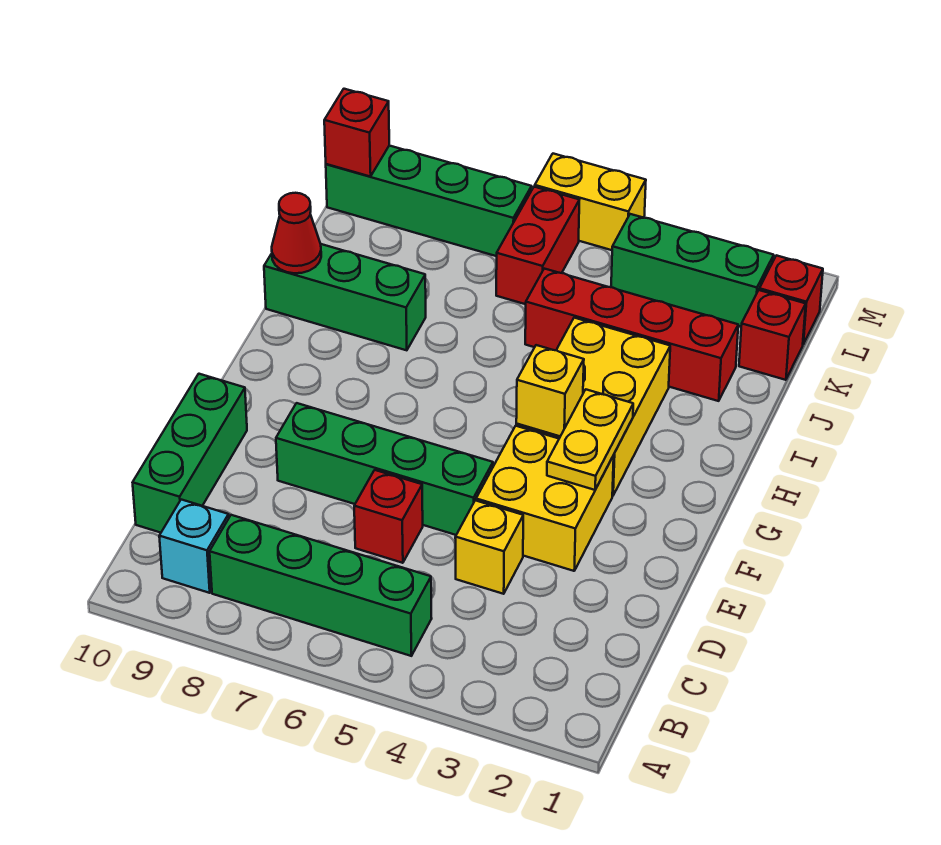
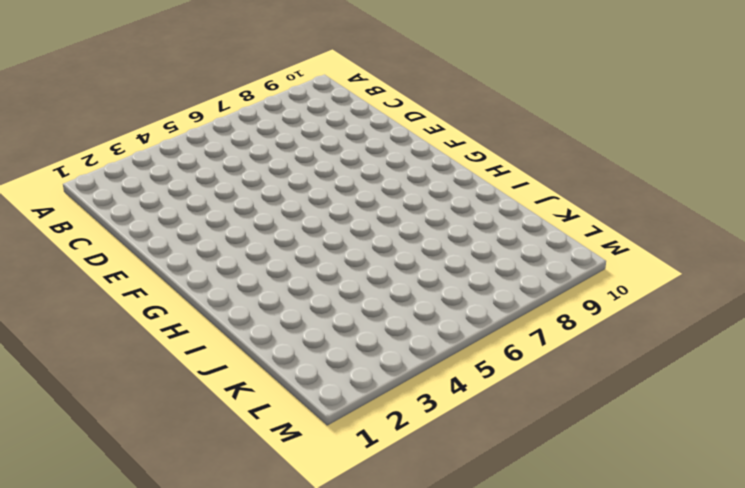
none -> green brick B5:B8 level 1
none -> cyan brick B9 level 1
none -> green brick C10:E10 level 1

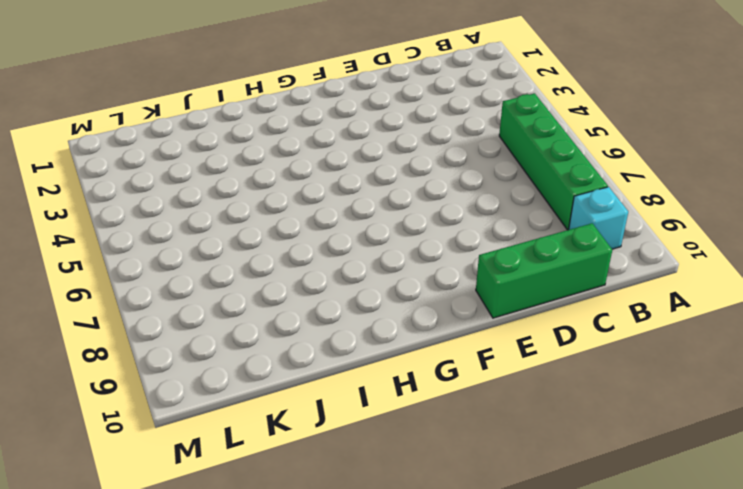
none -> yellow brick D4 level 1
none -> red brick D6 level 1
none -> yellow brick E3:F4 level 1

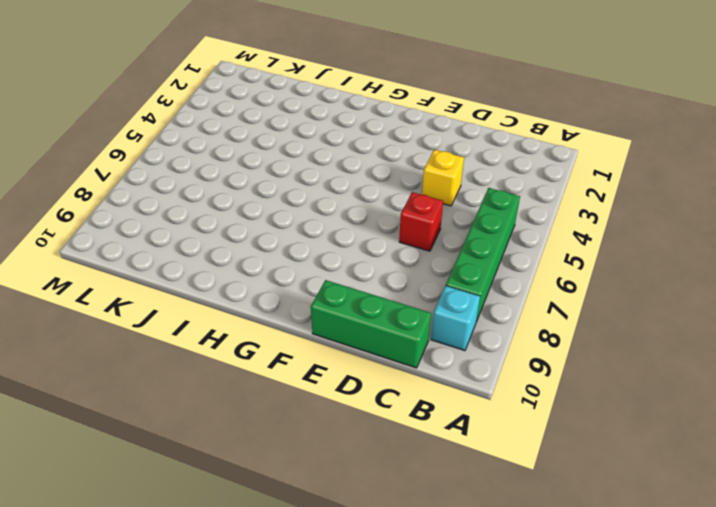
none -> yellow brick E3:F4 level 1
none -> green brick E5:E8 level 1
none -> yellow brick G3:I4 level 1

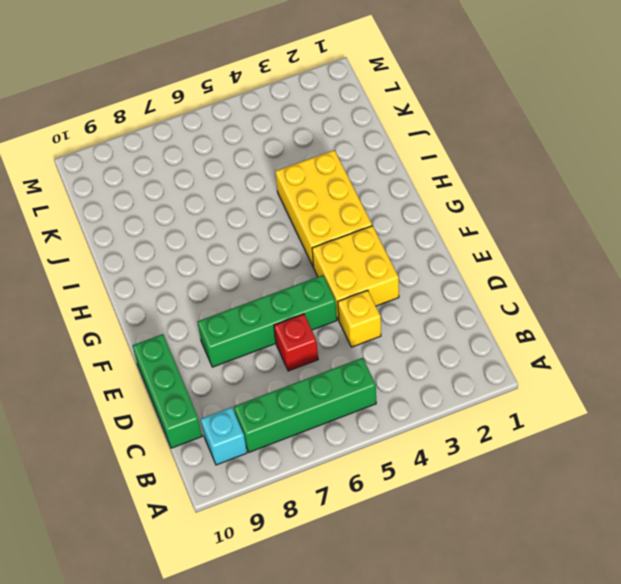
none -> green brick I8:I10 level 1
none -> red brick J2:J5 level 1
none -> red brick K1 level 1

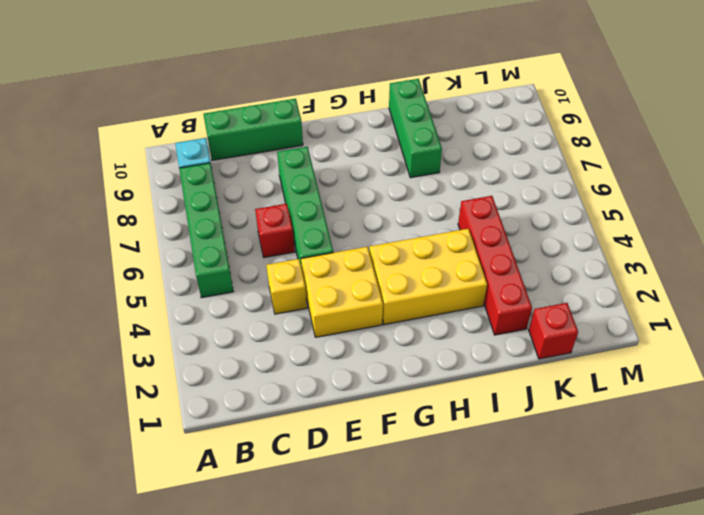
none -> red brick K6:L6 level 1
none -> red brick L1 level 1
none -> green brick L2:L4 level 1

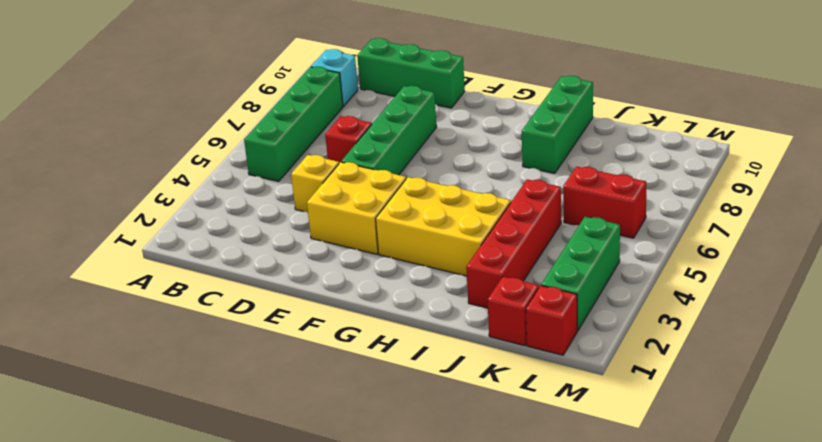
none -> green brick L7:L10 level 1
none -> yellow brick M5:M6 level 1
none -> yellow plate F3:G3 level 2

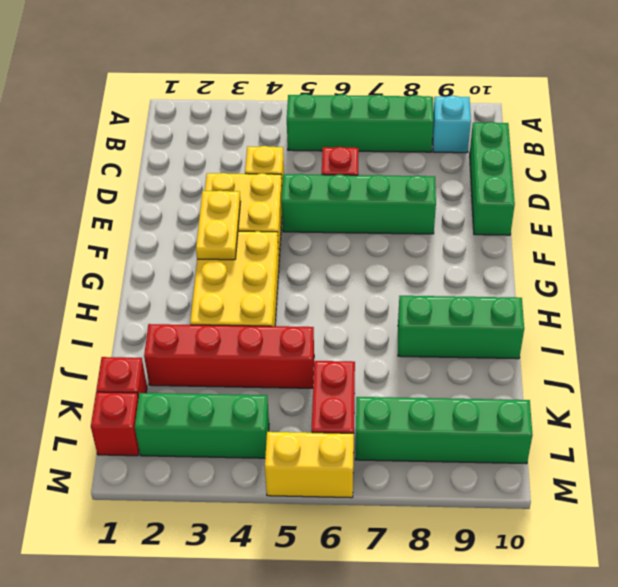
none -> yellow brick G4 level 2
none -> red cone I10 level 2
none -> red brick L10 level 2

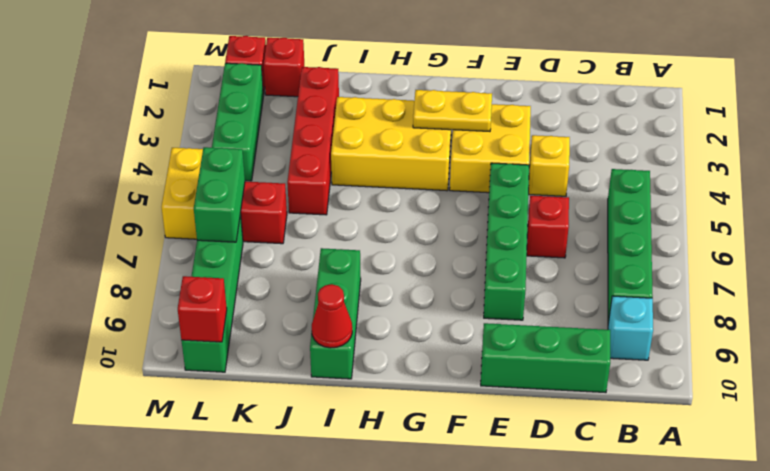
green brick L6:L7 level 2 -> none
none -> yellow brick G4 level 2

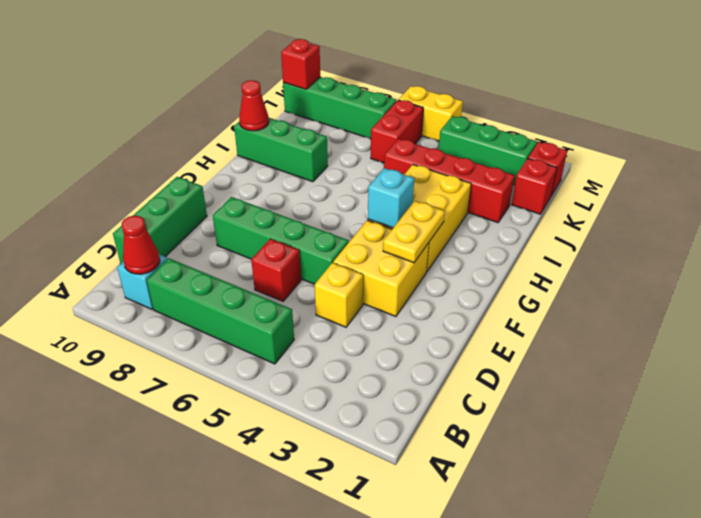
red cone B9 level 2 -> none
cyan brick G4 level 2 -> yellow brick G4 level 2

